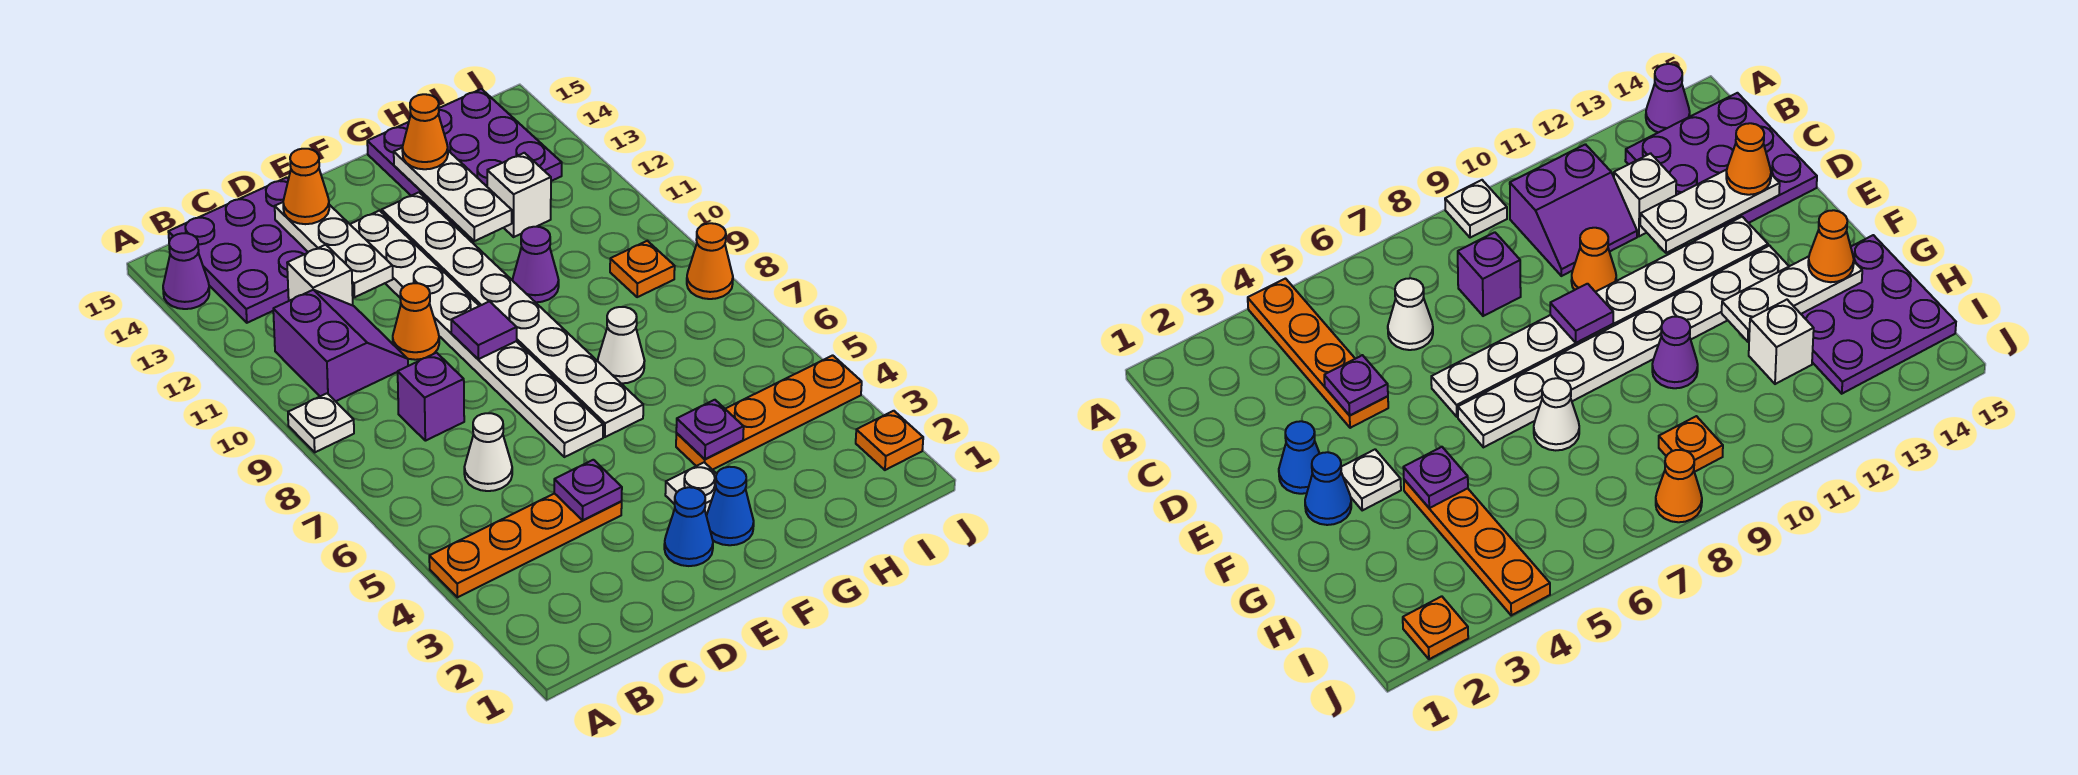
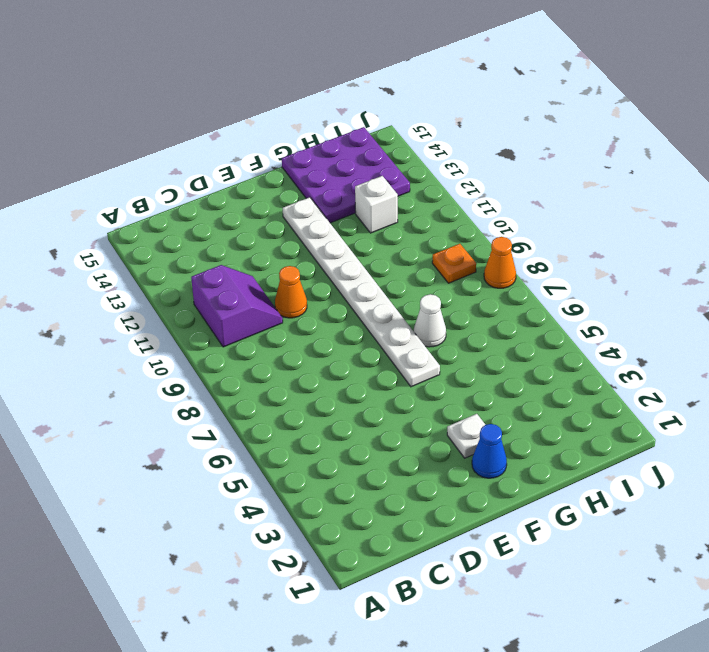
none -> orange plate A4:D4 level 1
none -> white plate A9 level 1
none -> purple cone A14 level 1

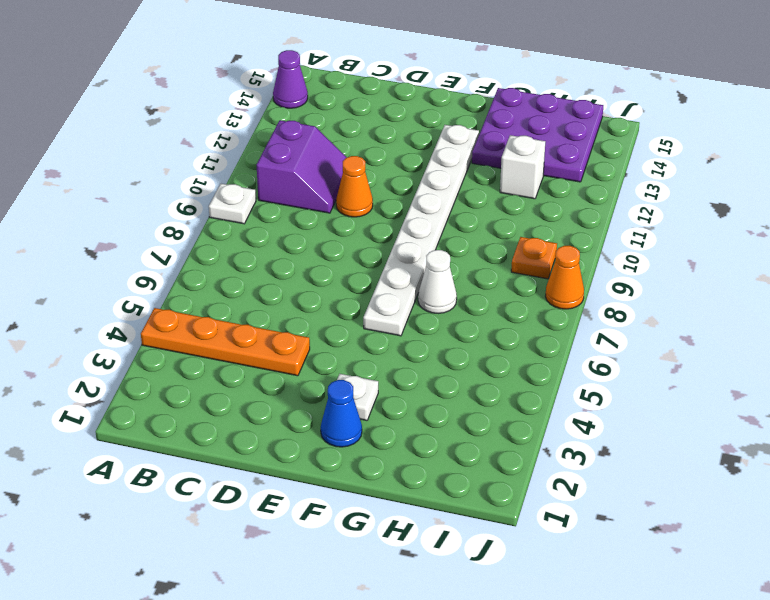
none -> purple plate B13:D15 level 1
none -> white cone C6 level 1
none -> purple brick C8 level 1

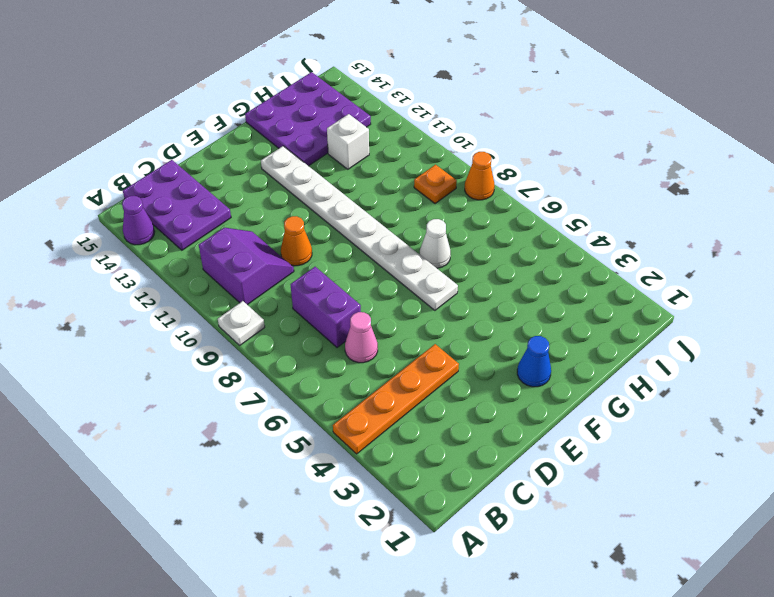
purple plate B13:C15 level 1 -> purple plate B13:D15 level 1
pink cone C6 level 1 -> white cone C6 level 1
purple brick C7:C8 level 1 -> purple brick C8 level 1
none -> white brick C12 level 1
none -> blue cone E2 level 1
none -> white plate E6:E13 level 1

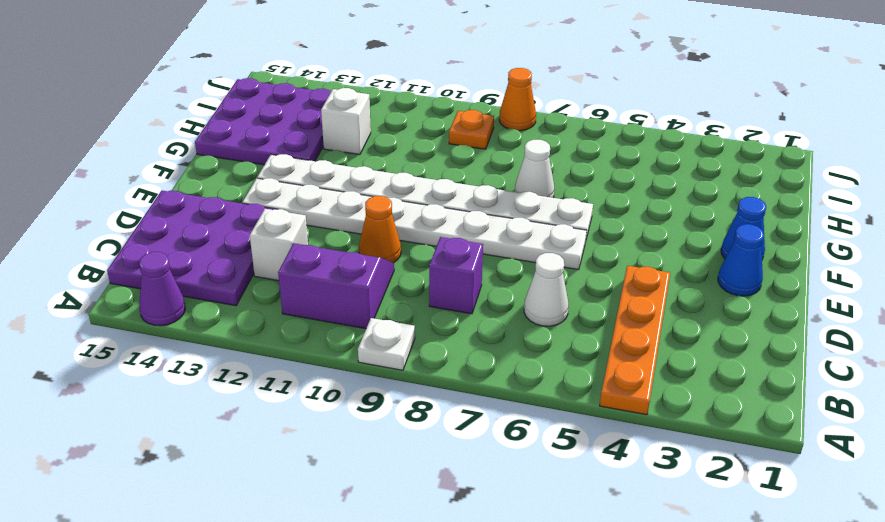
none -> white plate F3 level 1
none -> orange plate G4:J4 level 1
none -> purple cone G10 level 1

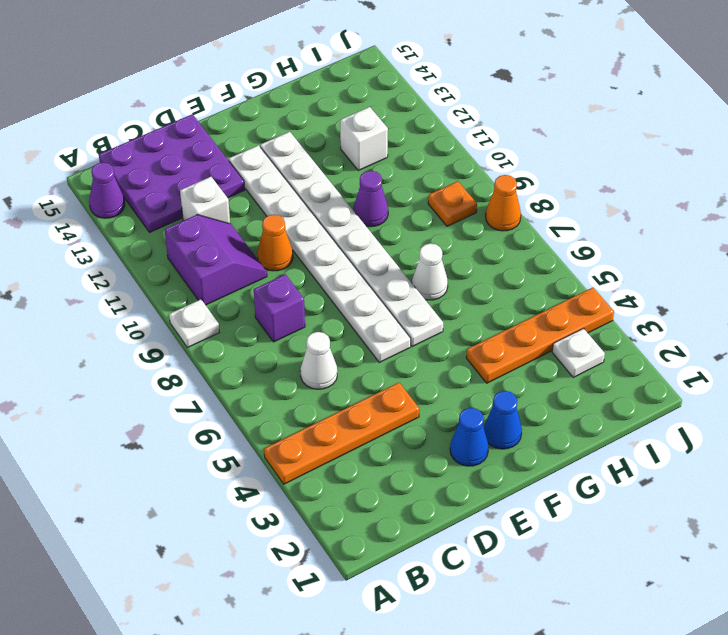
white plate I3 level 1 -> white plate F3 level 1
none -> purple plate G13:I15 level 1
none -> orange plate J2 level 1
none -> purple plate D4 level 2

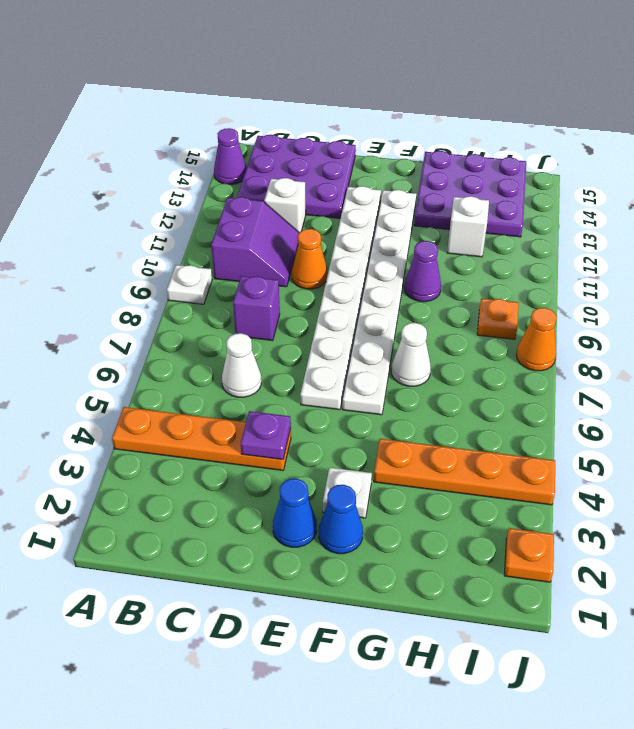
none -> white plate D12:D14 level 2
none -> purple tile E9 level 2
none -> purple plate G4 level 2

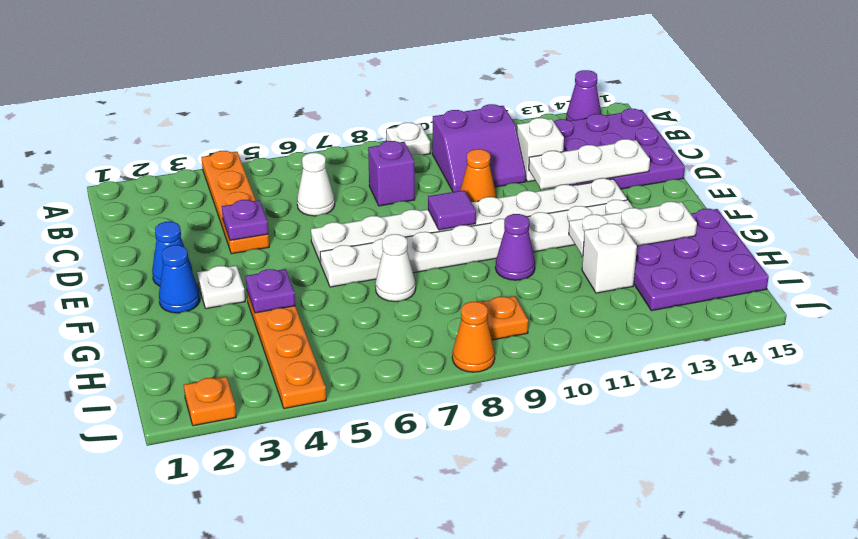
none -> orange cone D14 level 3
none -> orange cone G14 level 3

